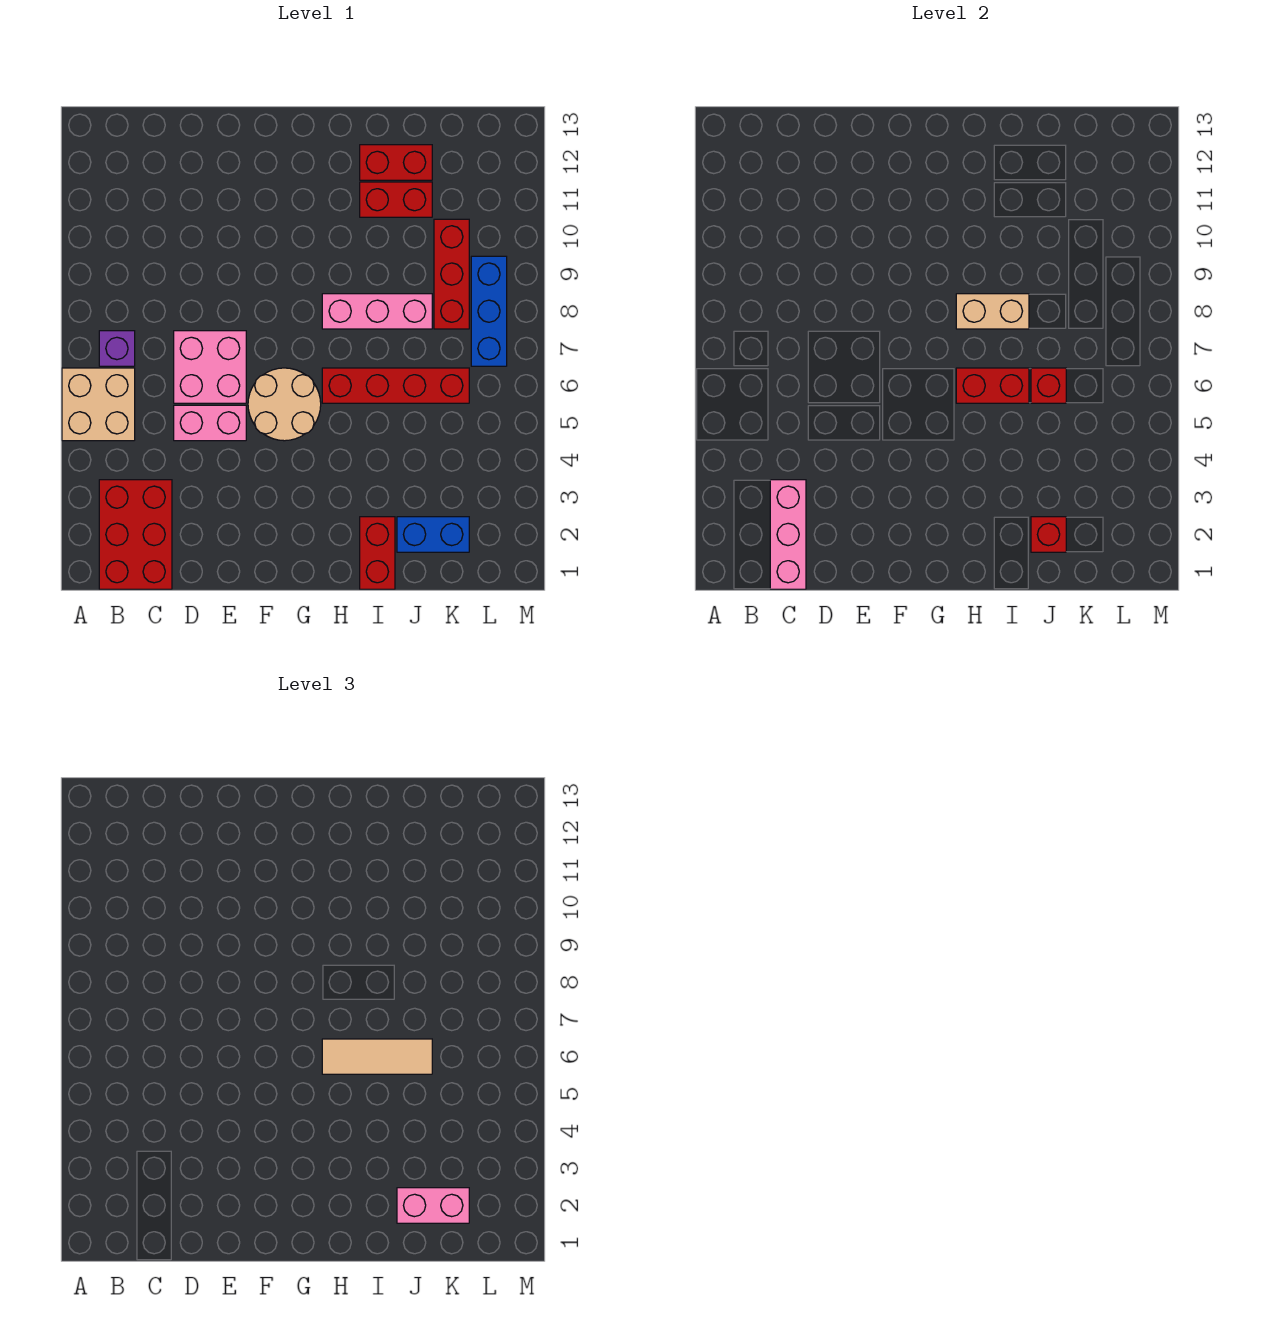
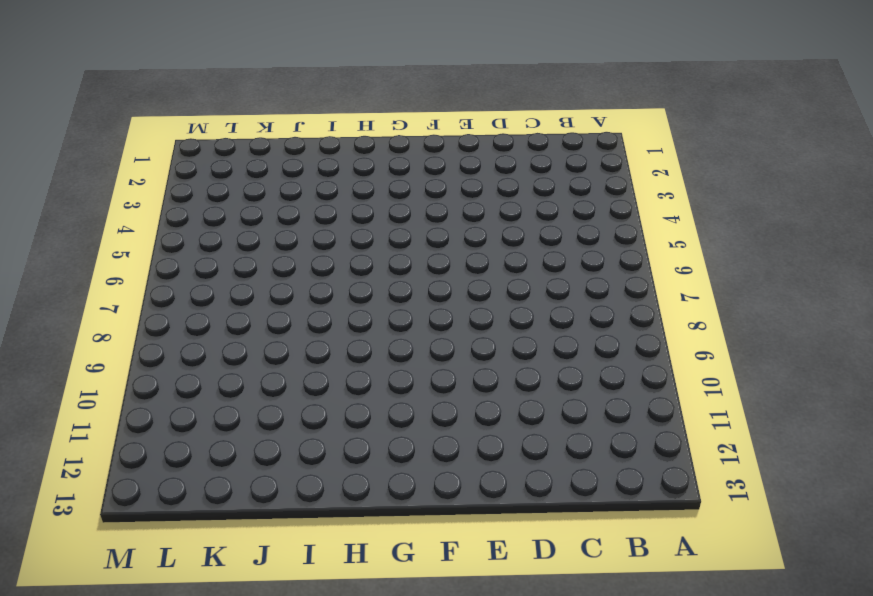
none -> tan brick A5:B6 level 1
none -> red brick B1:C3 level 1
none -> purple brick B7 level 1

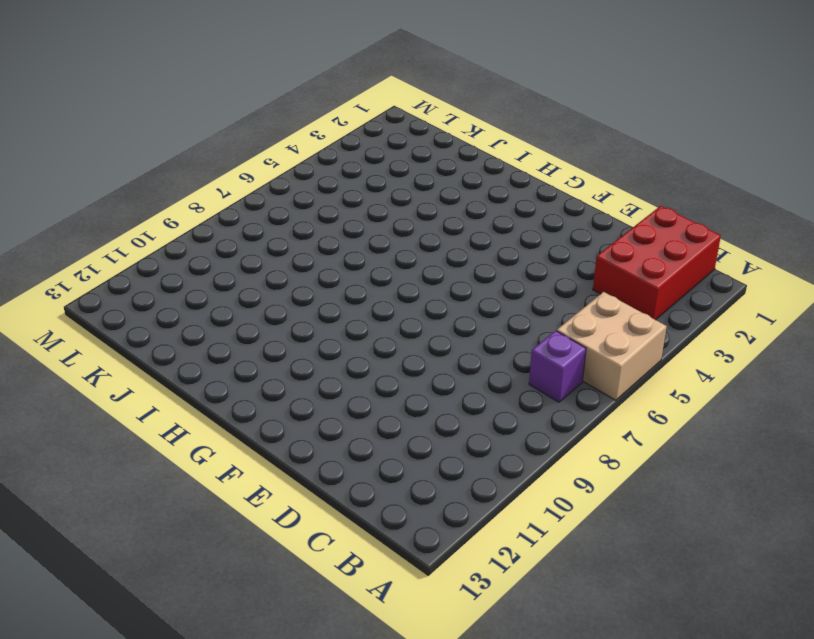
none -> pink brick D5:E5 level 1
none -> pink brick D6:E7 level 1
none -> tan round brick F5:G6 level 1

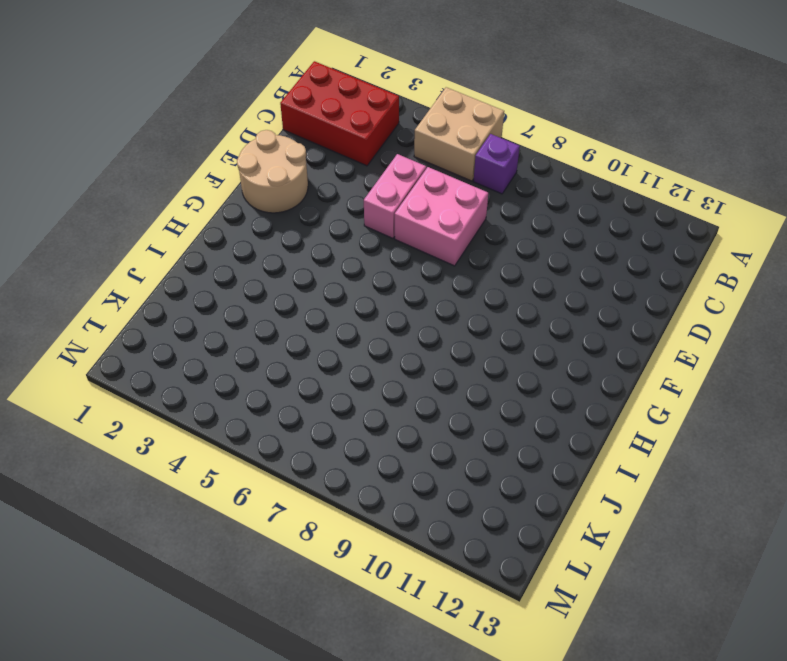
tan round brick E1:F2 level 1 -> tan round brick F5:G6 level 1
none -> red brick H6:K6 level 1
none -> pink brick H8:J8 level 1
none -> red brick I1:I2 level 1

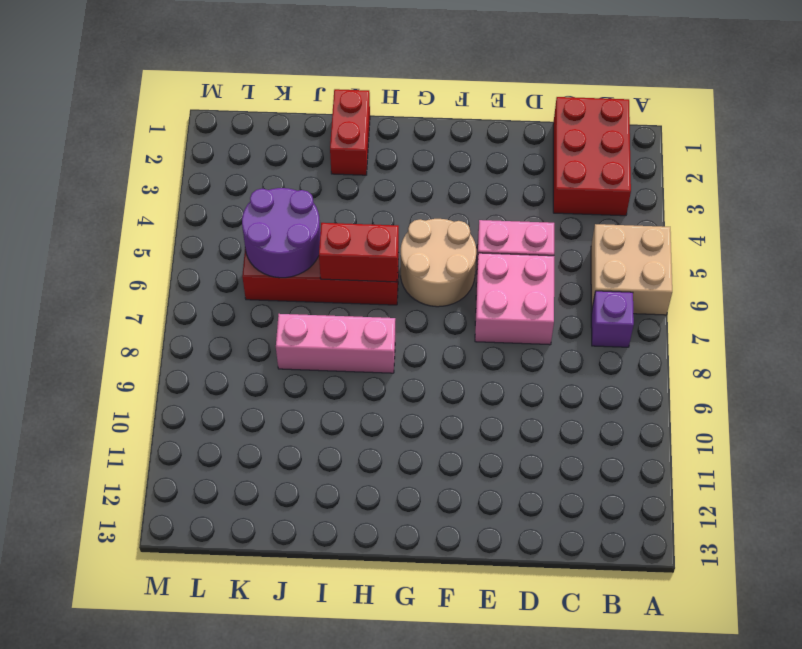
purple round brick J5:K6 level 2 -> red brick J6 level 2
none -> red brick I11:J11 level 1
none -> red brick I12:J12 level 1
none -> blue brick J2:K2 level 1

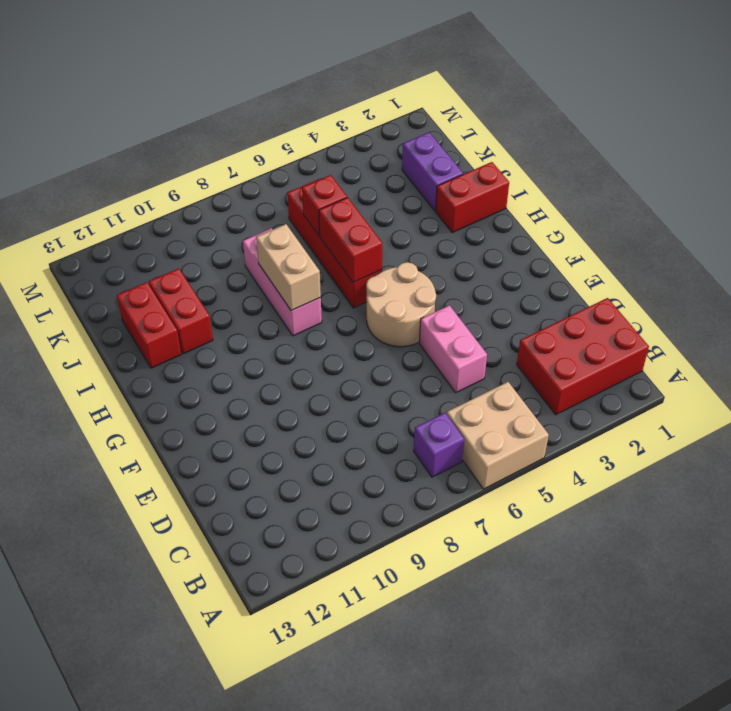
purple brick J2:K2 level 1 -> blue brick J2:K2 level 1
none -> pink brick D6:E7 level 1
none -> red brick K8:K10 level 1
none -> blue brick L7:L9 level 1

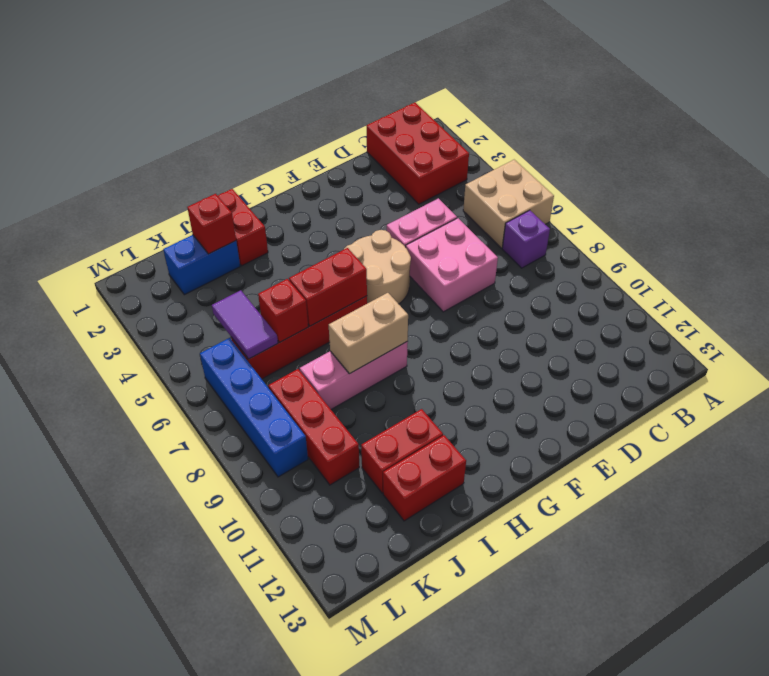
purple tile K5:K6 level 2 -> none
blue brick L6:L9 level 1 -> blue brick L7:L9 level 1
none -> pink brick C1:C3 level 2
none -> tan tile H6:J6 level 3
none -> pink brick J2:K2 level 3

